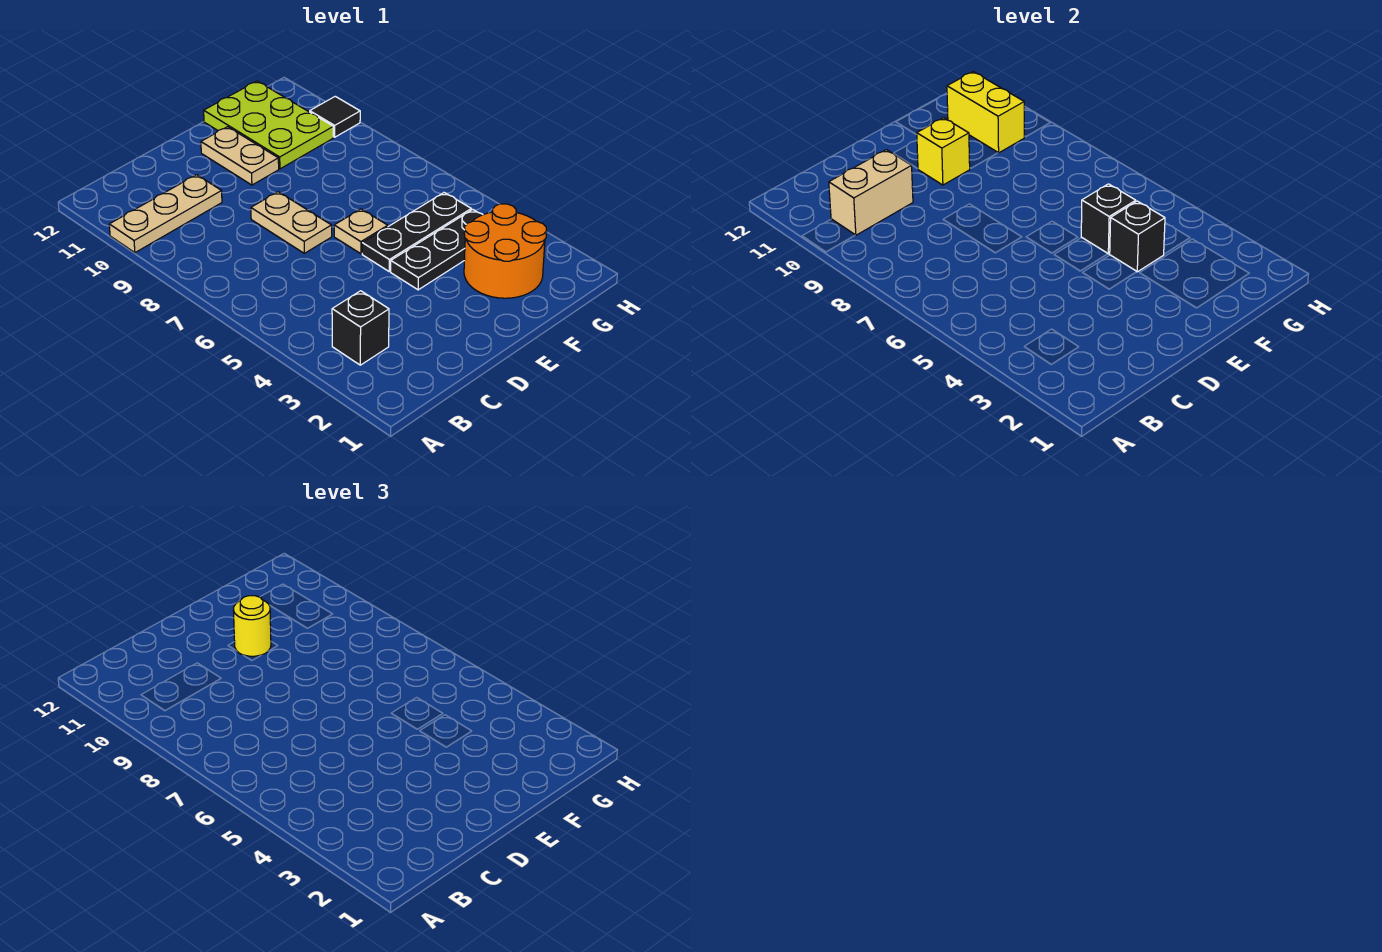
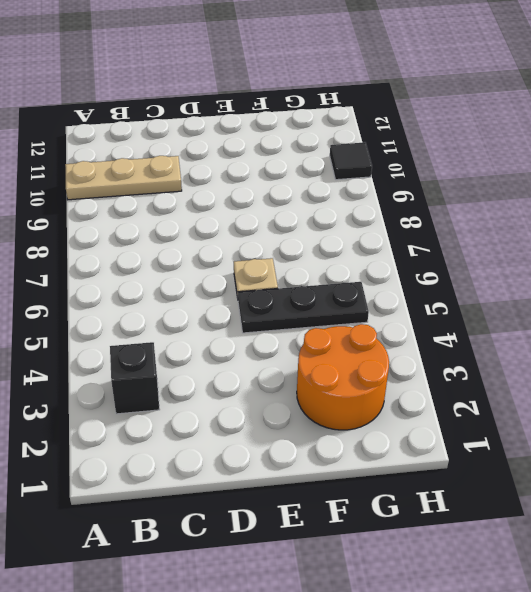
none -> tan plate D7:D8 level 1
none -> black plate E4:G4 level 1
none -> tan plate E10:E11 level 1

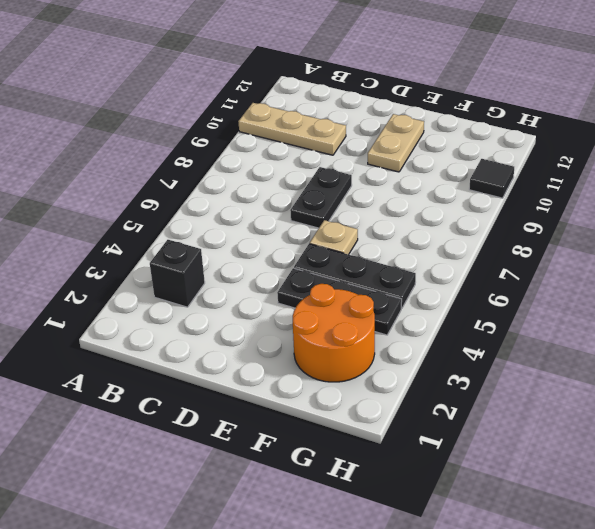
black plate D7:D8 level 1 -> tan plate D7:D8 level 1
none -> lime plate F10:G12 level 1
none -> tan brick B10:C10 level 2
none -> yellow brick E10 level 2

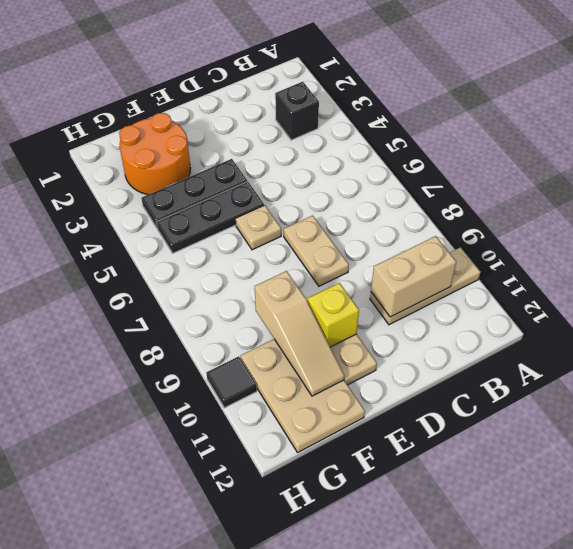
tan slope F9:F11 level 2 top 9 -> none
tan plate F10:G12 level 1 -> lime plate F10:G12 level 1
none -> black brick F4 level 2
none -> black brick F5 level 2
none -> yellow brick G10:G11 level 2

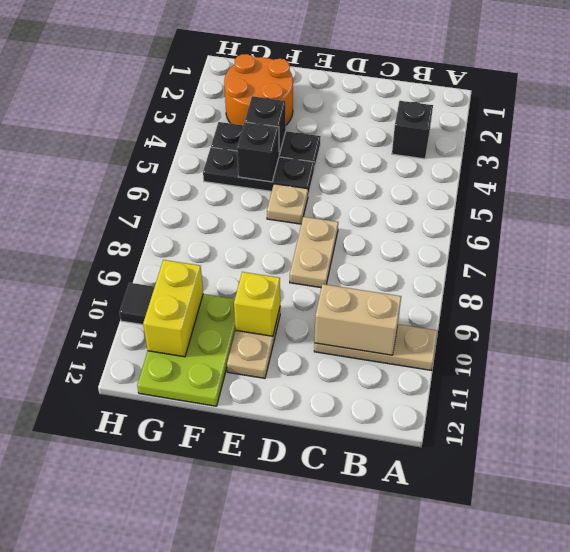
none -> yellow round brick E10 level 3

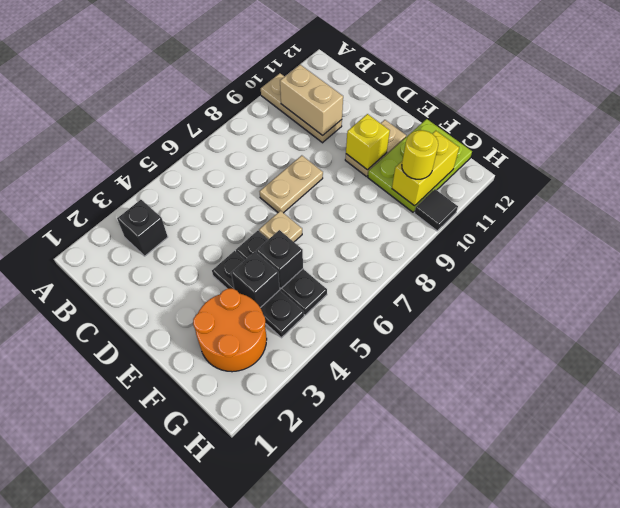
yellow round brick G10 level 3 -> yellow round brick E10 level 3

